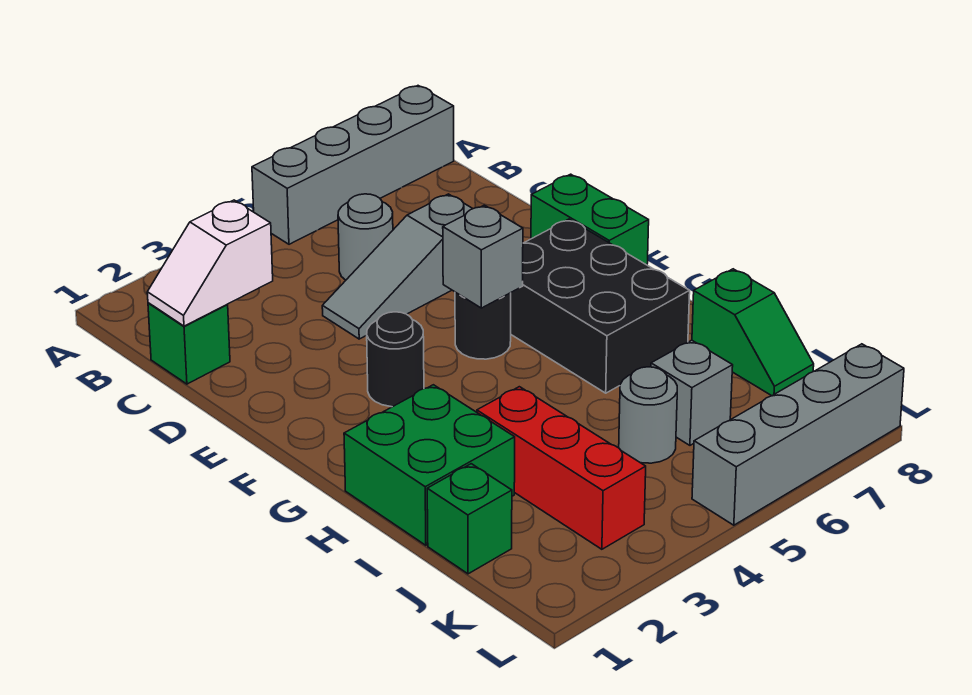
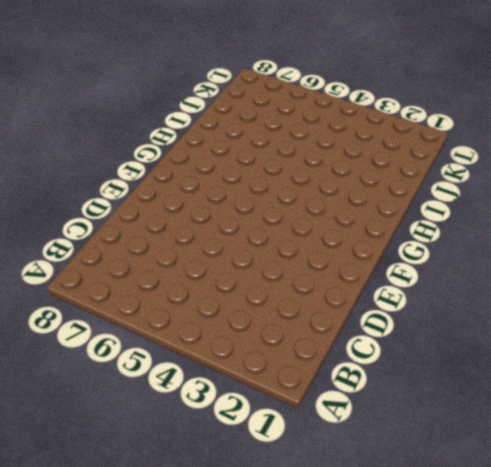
none -> grey brick A5:A8 level 1
none -> green brick C1 level 1
none -> grey round brick C5 level 1

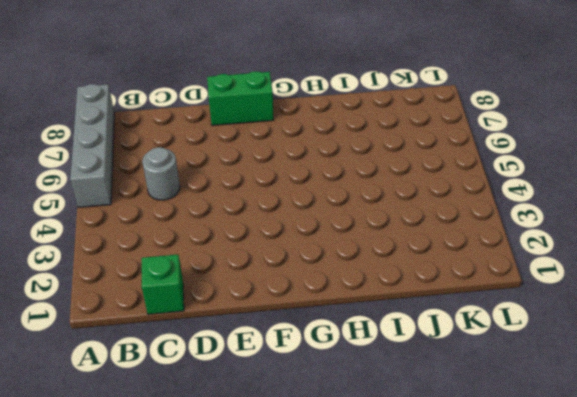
none -> grey slope D4:D6 level 1 top 6
none -> black round brick F3 level 1
none -> black round brick F5 level 1

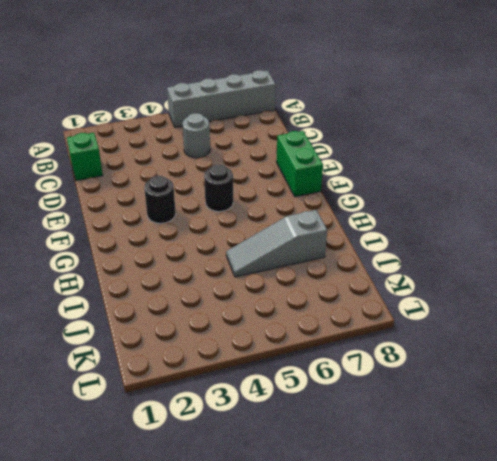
grey slope I5:I7 level 1 top 7 -> grey slope D4:D6 level 1 top 6
none -> black brick F6:H7 level 1
none -> green brick H1:I2 level 1
none -> red brick I3:K3 level 1

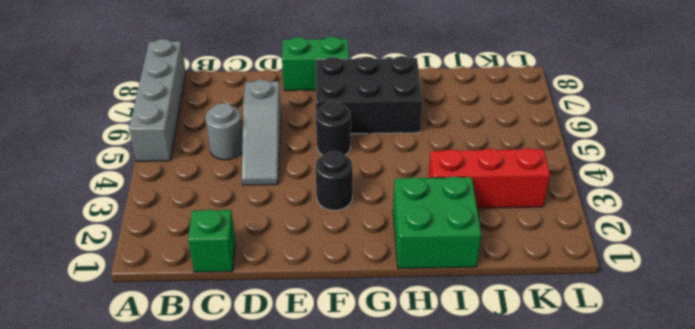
none -> green slope I8:J8 level 1 top I
none -> green brick J1 level 1
none -> grey round brick J5 level 1

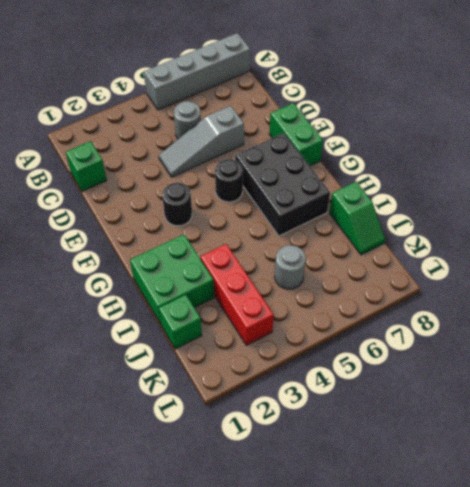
none -> grey brick J6 level 1
none -> grey brick L5:L8 level 1
none -> white slope C1:C2 level 2 top 2

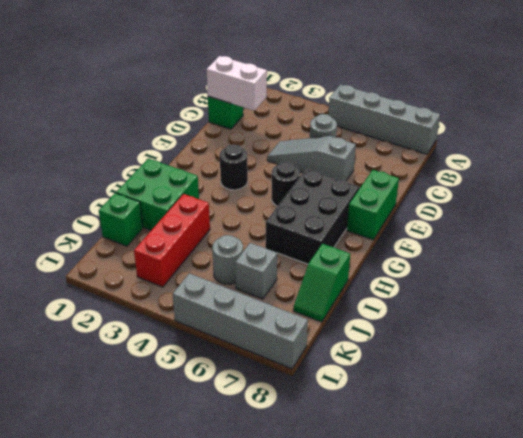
white brick C1:C2 level 2 -> white slope C1:C2 level 2 top 2
none -> grey brick F5 level 2

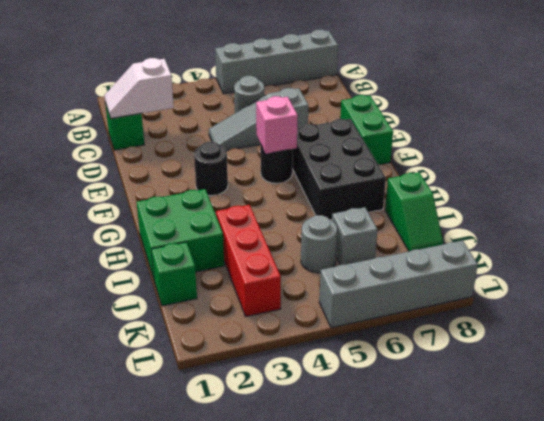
pink brick F5 level 2 -> grey brick F5 level 2

